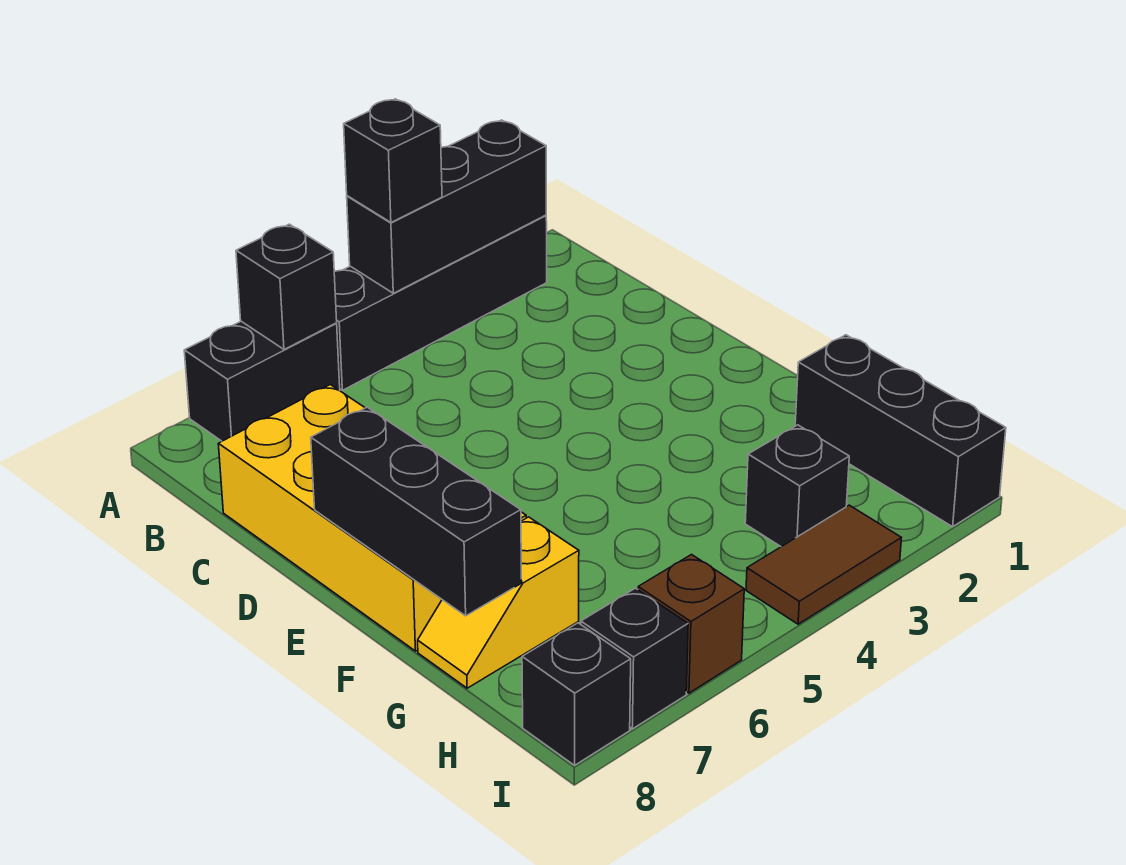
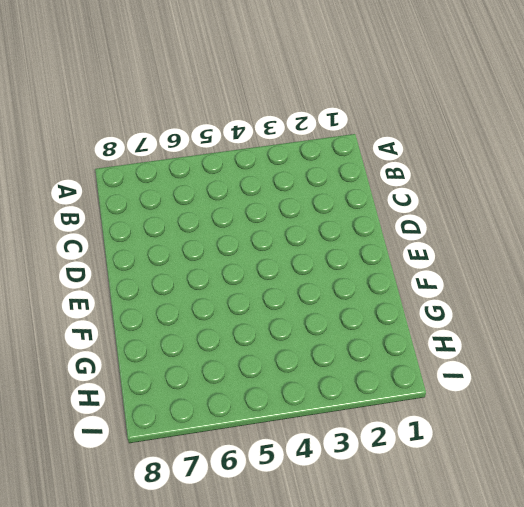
none -> black brick A2:A5 level 1
none -> black brick A6:A7 level 1
none -> yellow brick C7:F8 level 1

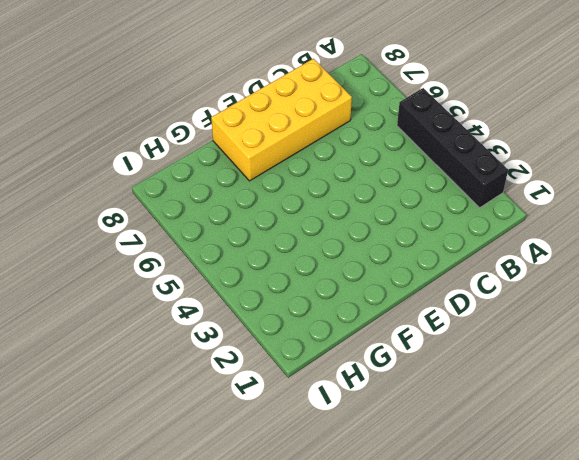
none -> black brick A6:A7 level 1
none -> black brick G1:I1 level 1
none -> yellow slope G7:G8 level 1 top 7

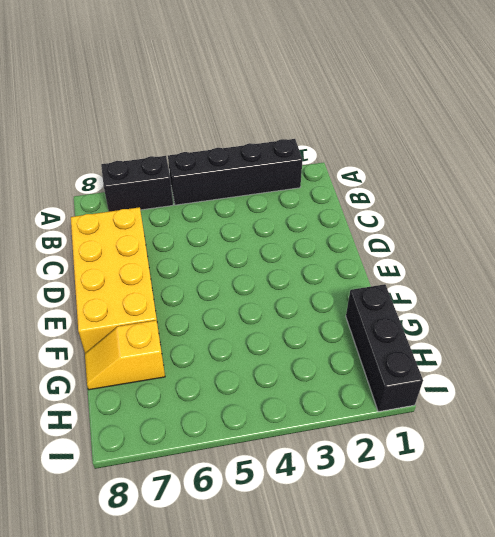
none -> black brick H3 level 1
none -> brown tile I3:I4 level 1
none -> brown brick I6 level 1

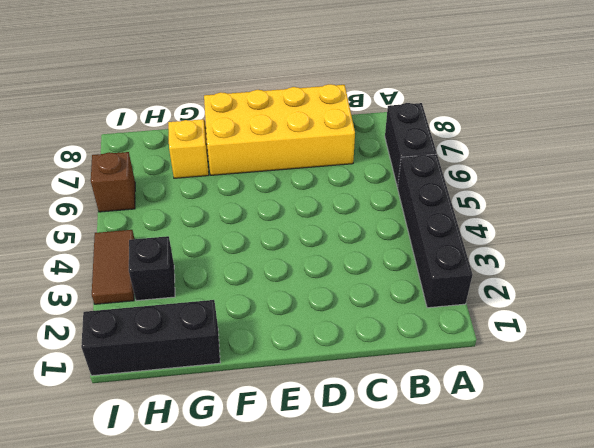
none -> black brick I7 level 1
none -> black brick I8 level 1
none -> black brick A2:A4 level 2

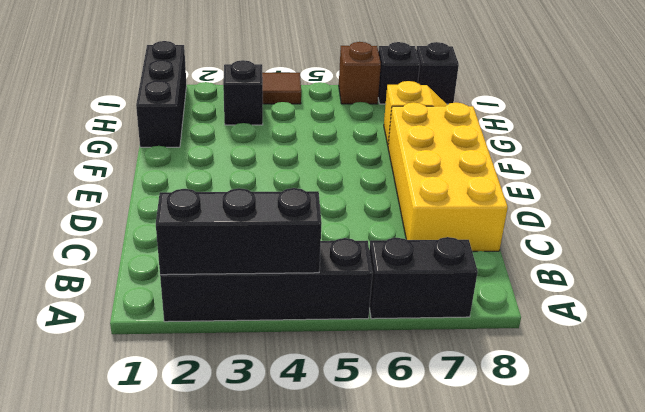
none -> black brick A6 level 2
none -> black brick E8:G8 level 2
none -> black brick A4 level 3

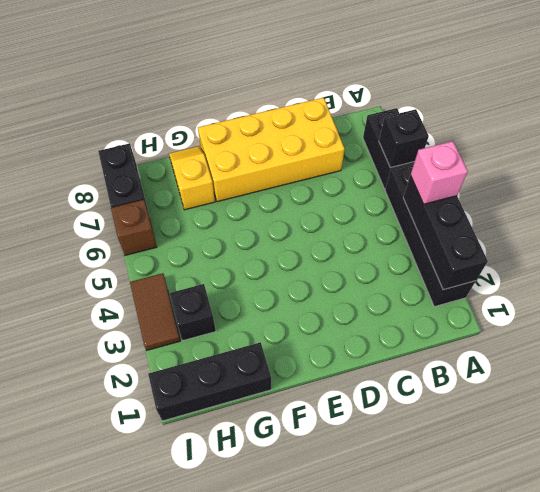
pink brick A4 level 3 -> black brick A4 level 3
none -> black brick E8:G8 level 2

